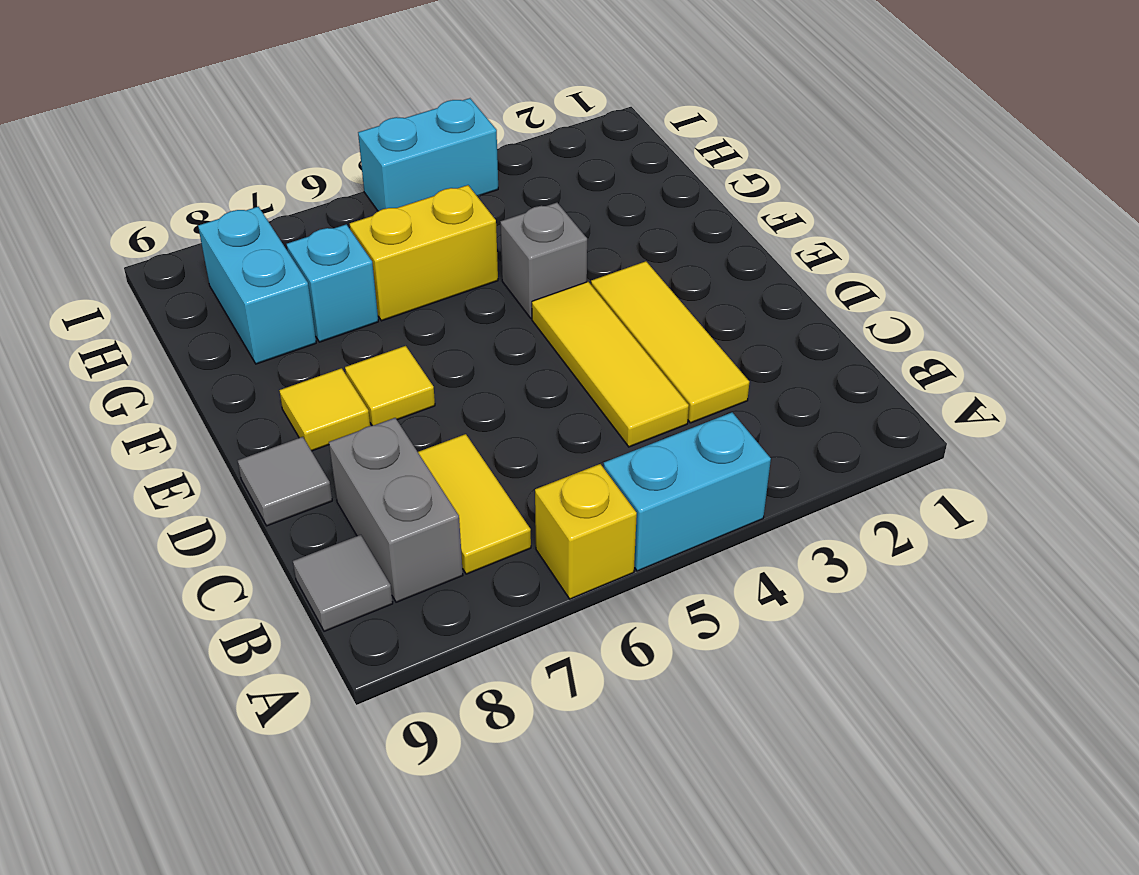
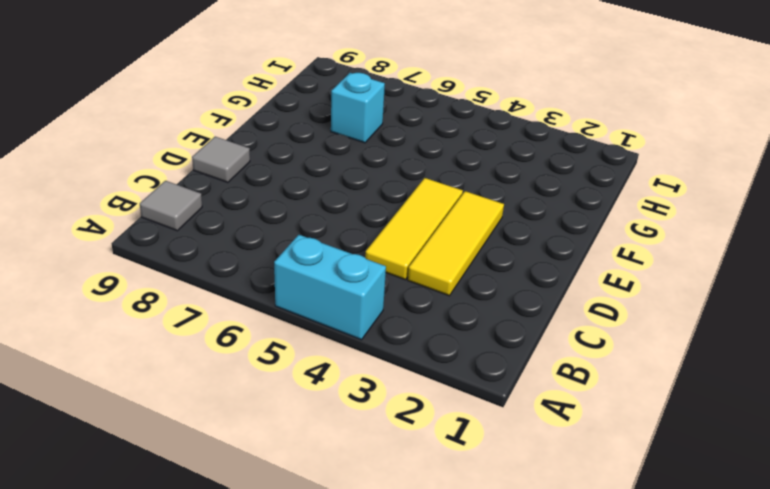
none -> yellow brick A6 level 1
none -> yellow tile B7:C7 level 1
none -> grey brick B8:C8 level 1

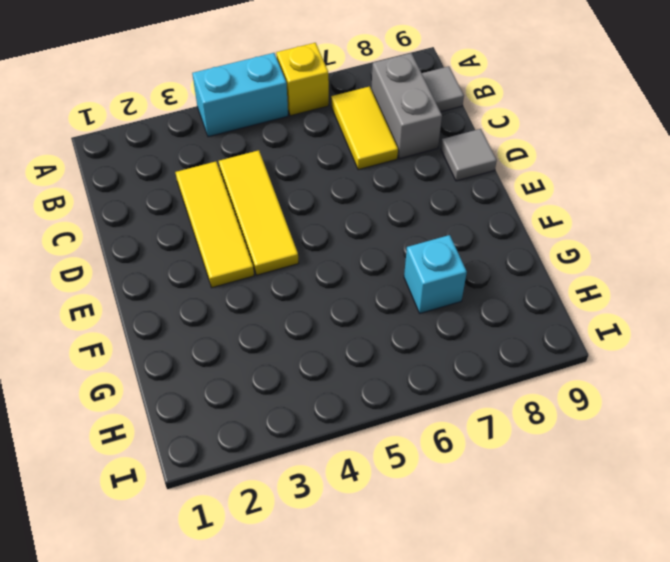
none -> yellow tile E7 level 1
none -> yellow tile E8 level 1
none -> grey brick F4 level 1

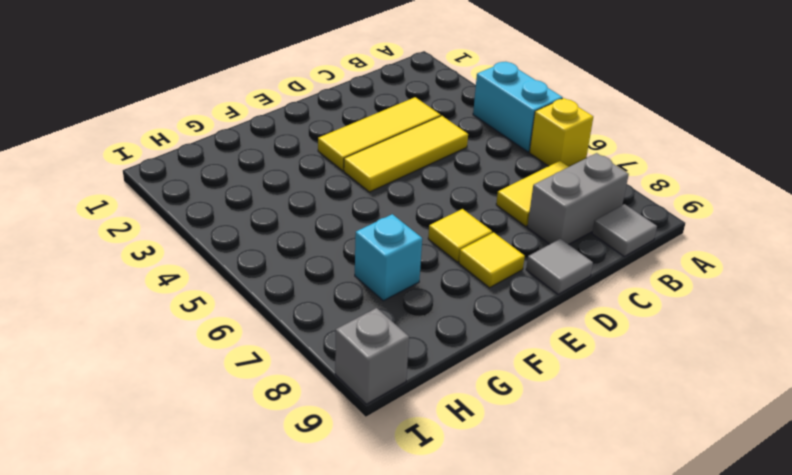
grey brick I9 level 1 -> grey brick F4 level 1
none -> yellow brick G5:G6 level 1
none -> cyan brick G8:H8 level 1
none -> cyan brick I4:I5 level 1

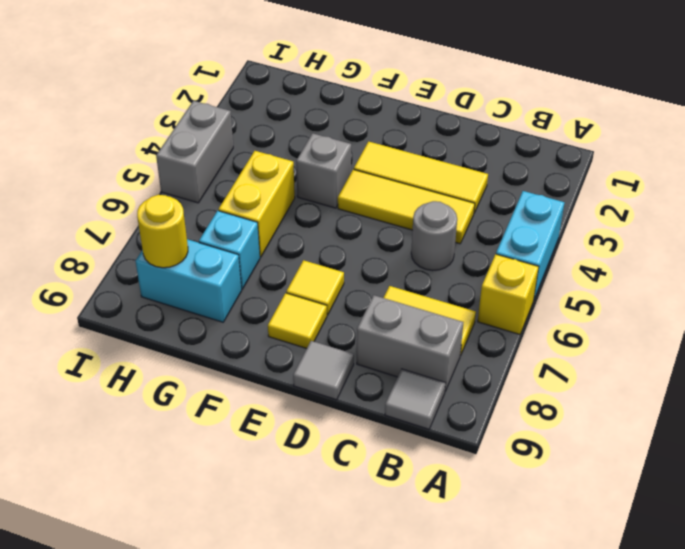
grey round brick C5 level 1 -> none
yellow round brick H8 level 2 -> none
grey brick I4:I5 level 1 -> cyan brick I4:I5 level 1

